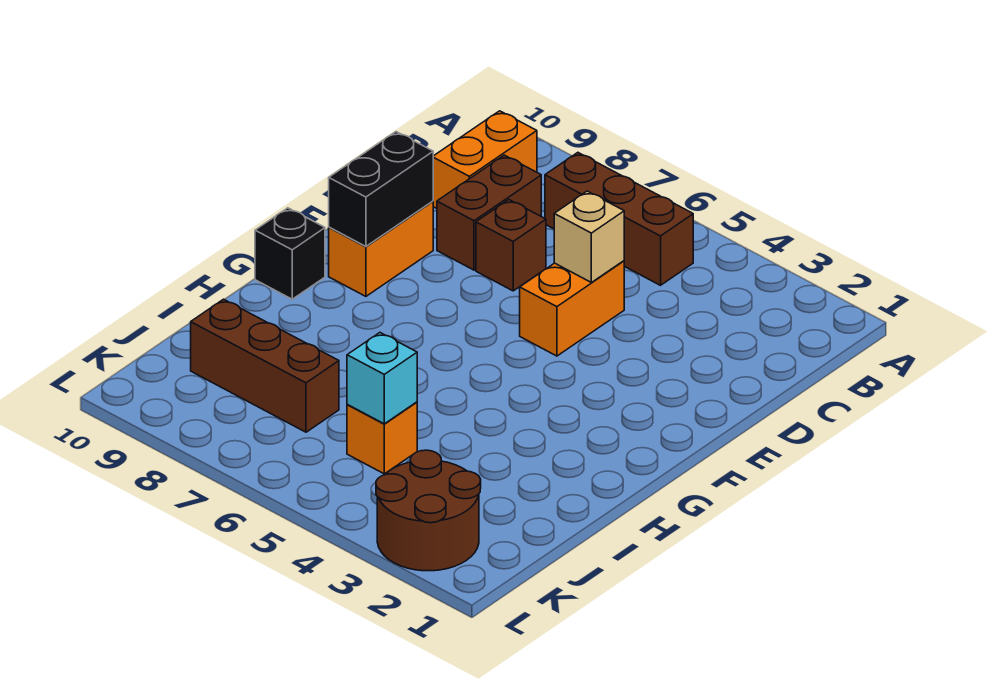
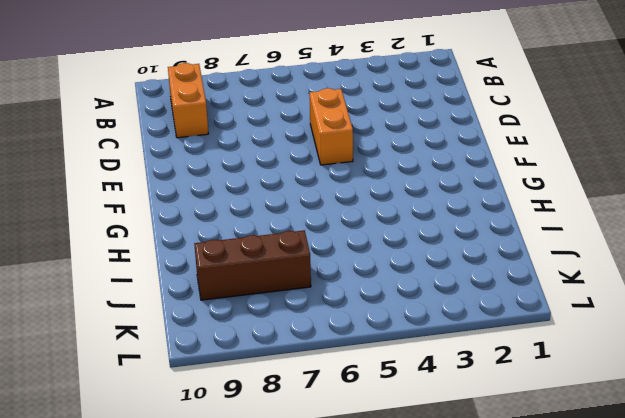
none -> brown brick B5:B7 level 1
none -> brown brick C8:D8 level 1
none -> brown brick D7 level 1

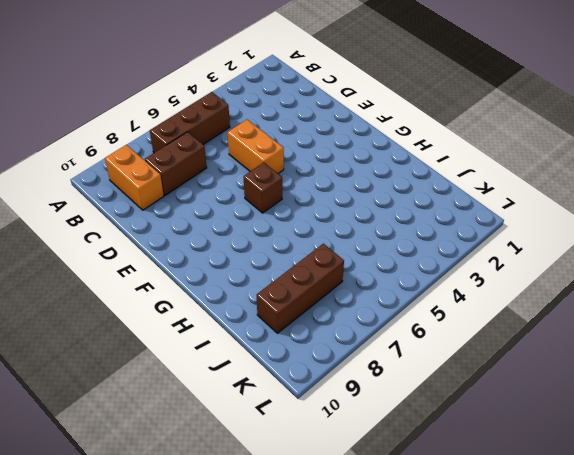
brown brick C7:C8 level 1 -> brown brick C8:D8 level 1
brown brick F6 level 1 -> brown brick D7 level 1
none -> orange brick E9:F9 level 1
none -> black brick G10 level 1
none -> orange brick J5 level 1

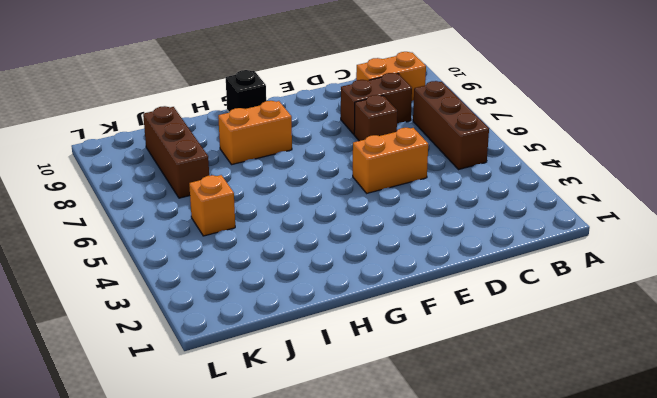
orange brick G8:H8 level 1 -> orange brick E9:F9 level 1
none -> brown round brick K2:L3 level 1
none -> tan brick D5 level 2
none -> black brick E9:F9 level 2

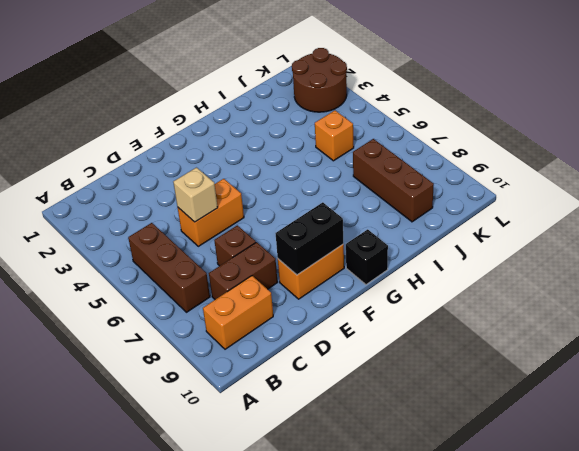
none -> cyan brick J5 level 2

